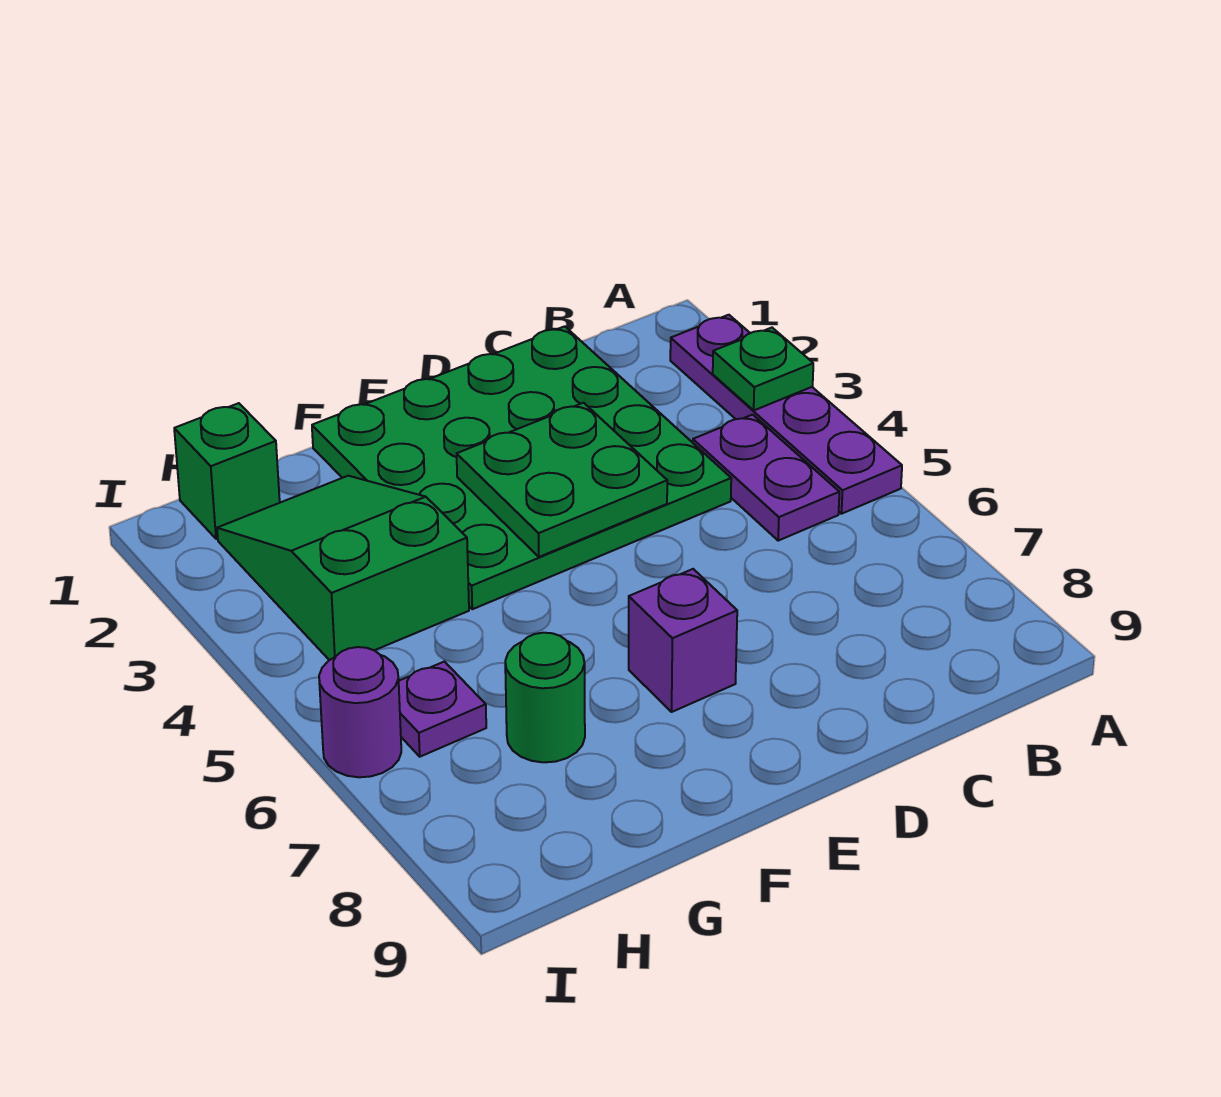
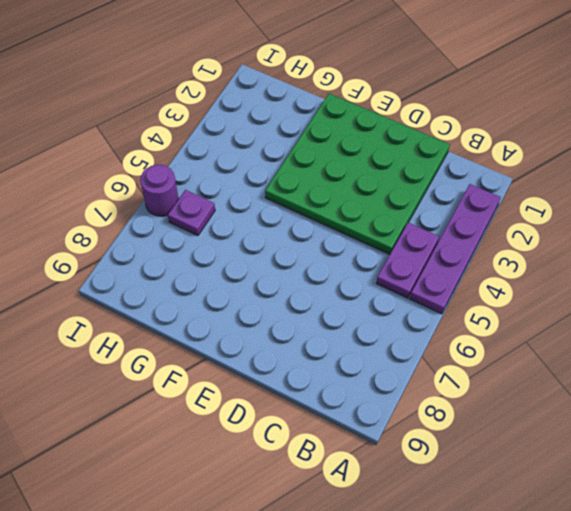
none -> purple brick E7 level 1
none -> green slope G2:H4 level 1 top 4

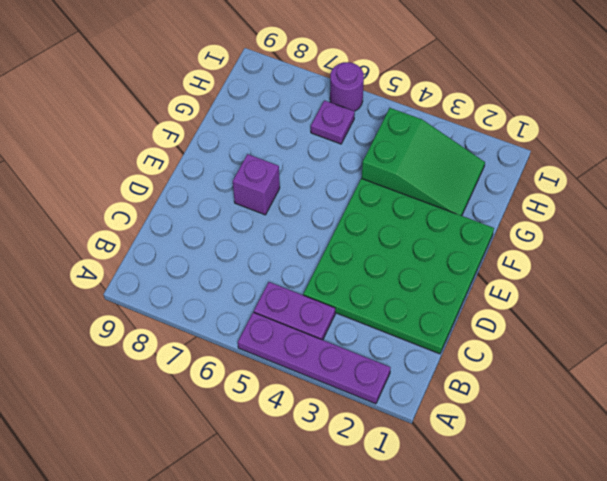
none -> green round brick G7 level 1
none -> green brick H1 level 1

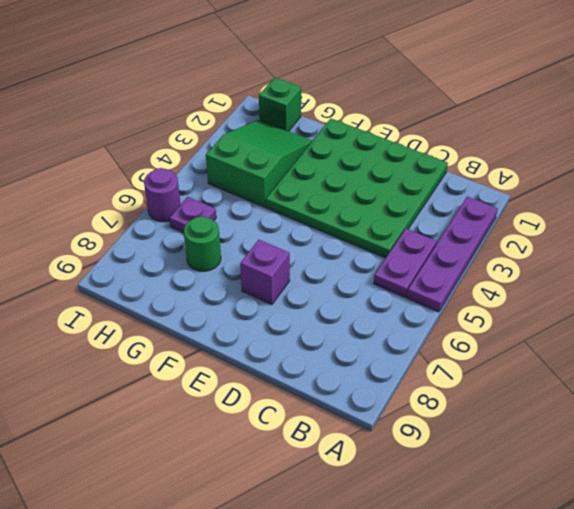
none -> green plate A3 level 2
none -> green plate D3:E4 level 2

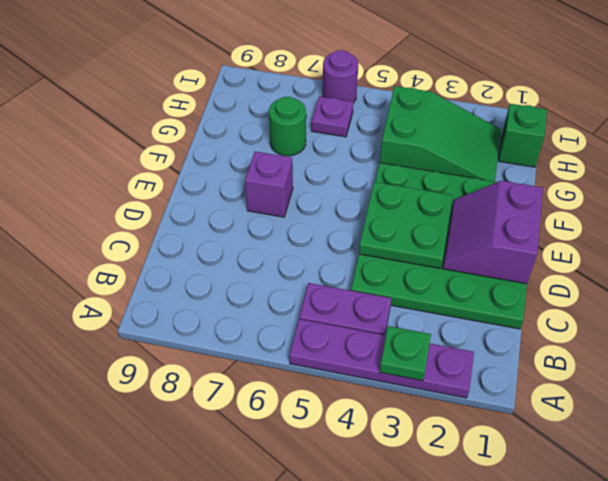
purple slope D1:E2 level 2 top 1 -> none

